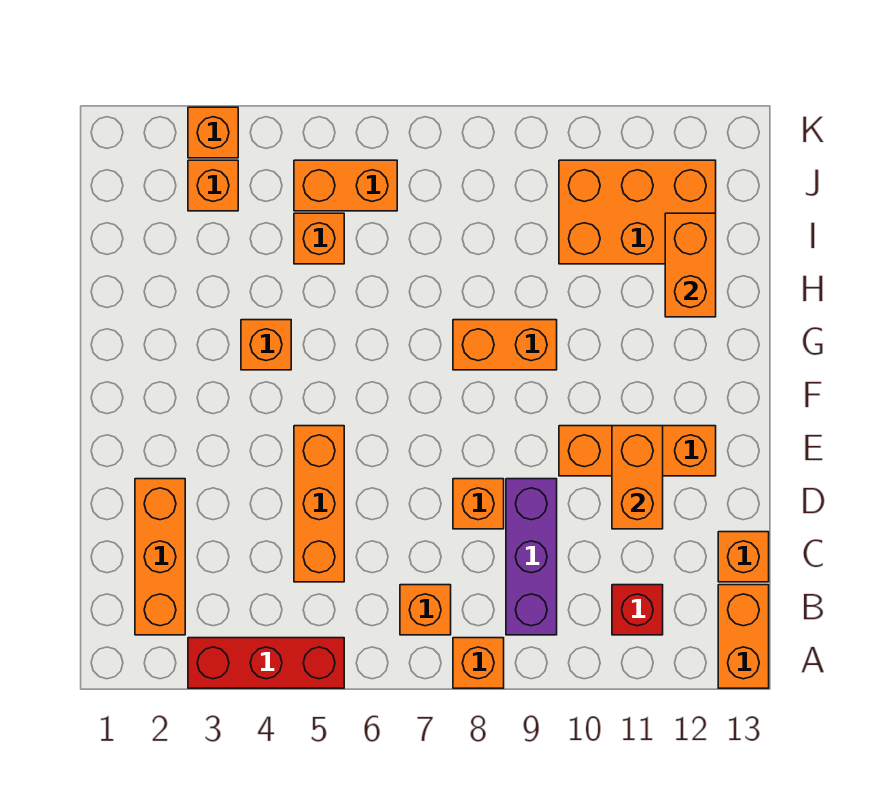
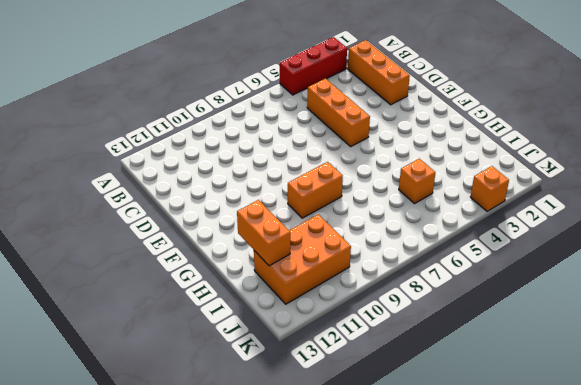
none -> orange brick A8 level 1
none -> orange brick A13:B13 level 1
none -> orange brick B7 level 1

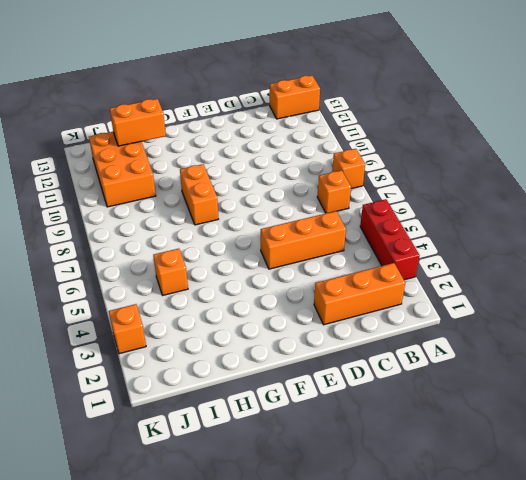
none -> purple brick B9:D9 level 1
none -> red brick B11 level 1
none -> orange brick C13 level 1

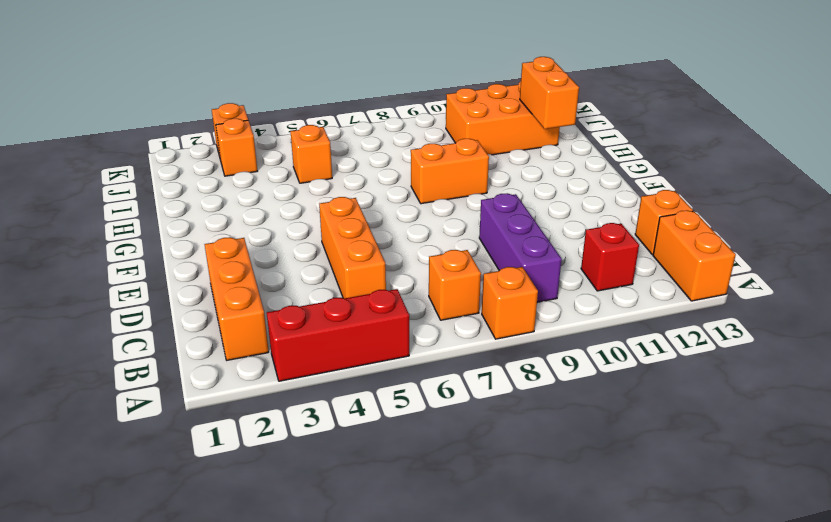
none -> orange brick D8 level 1
none -> orange brick E10:E12 level 1
none -> orange brick G4 level 1

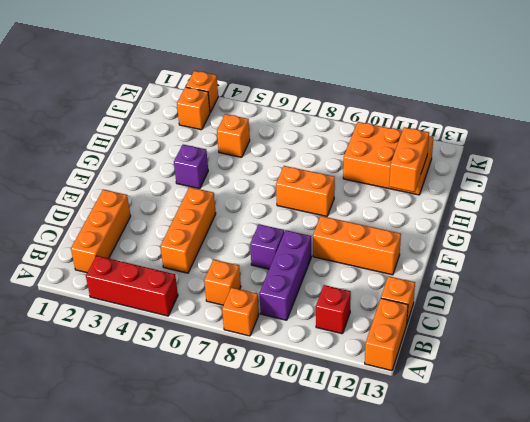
purple brick D8 level 1 -> orange brick D8 level 1
purple brick G4 level 1 -> orange brick G4 level 1
none -> orange brick J5:J6 level 1
none -> orange brick D11:E11 level 2

